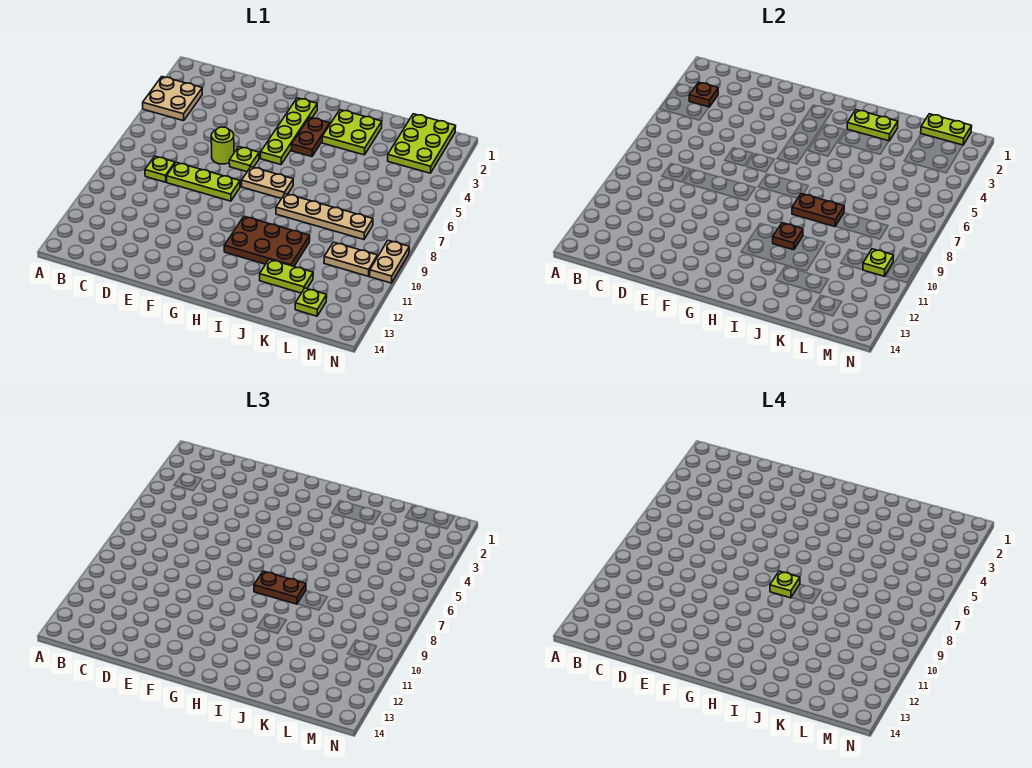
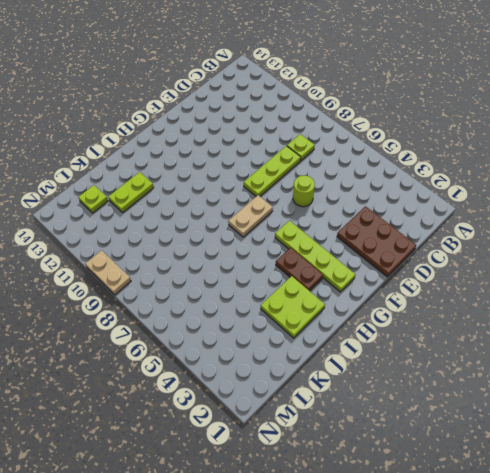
brown plate D1:E3 level 1 -> brown plate H10:J11 level 1
none -> tan plate A3:B4 level 1
none -> lime plate F6 level 1
none -> tan plate I8:L8 level 1

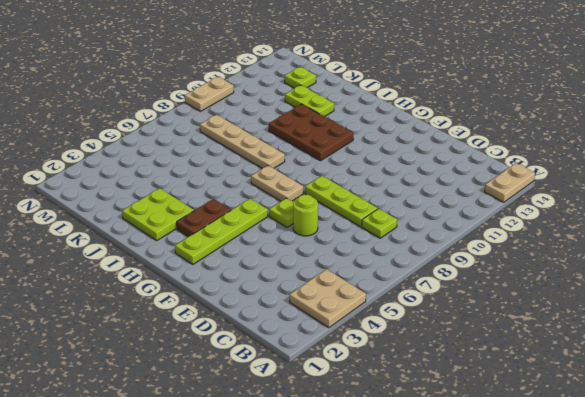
tan plate A13:A14 level 1 -> tan plate L10:M10 level 1
none -> lime plate L1:M3 level 1
none -> brown plate B3 level 2
none -> lime plate I2:J2 level 2

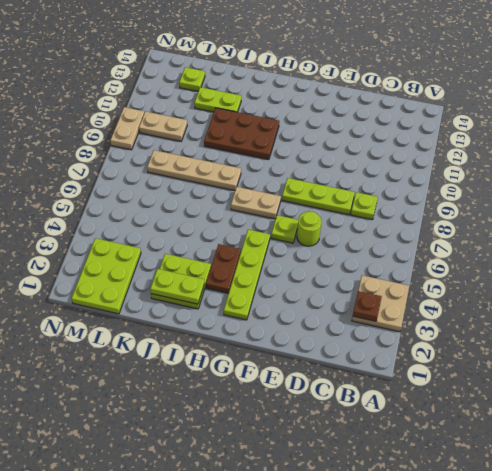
none -> brown plate I8:J8 level 2
none -> brown plate I10 level 2
none -> lime plate L1:M1 level 2

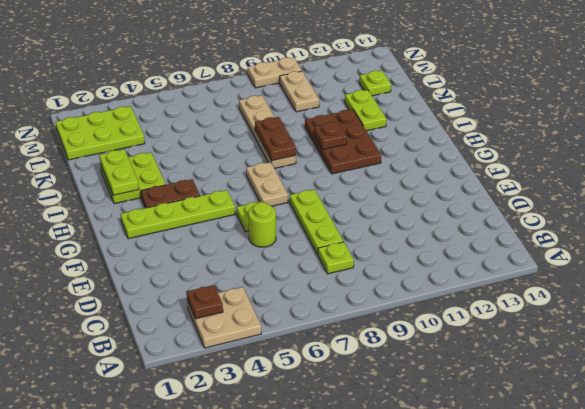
none -> lime plate L1:M1 level 2
none -> lime plate M10 level 2
none -> brown plate H8:I8 level 3

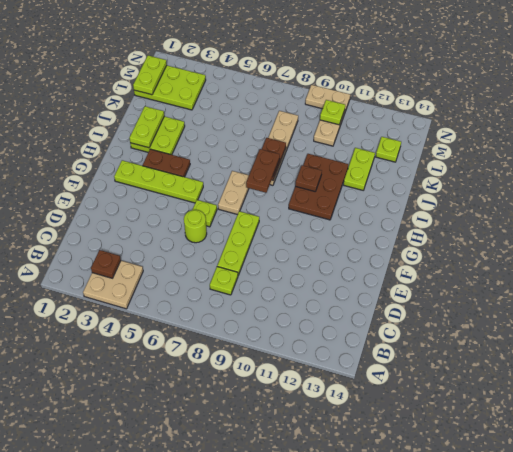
none -> lime plate H8 level 4

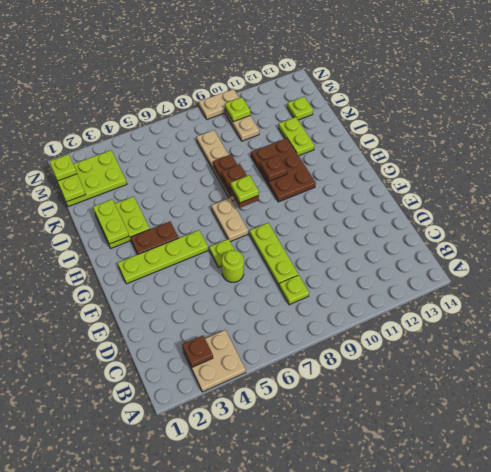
lime plate M1 level 3 -> none

